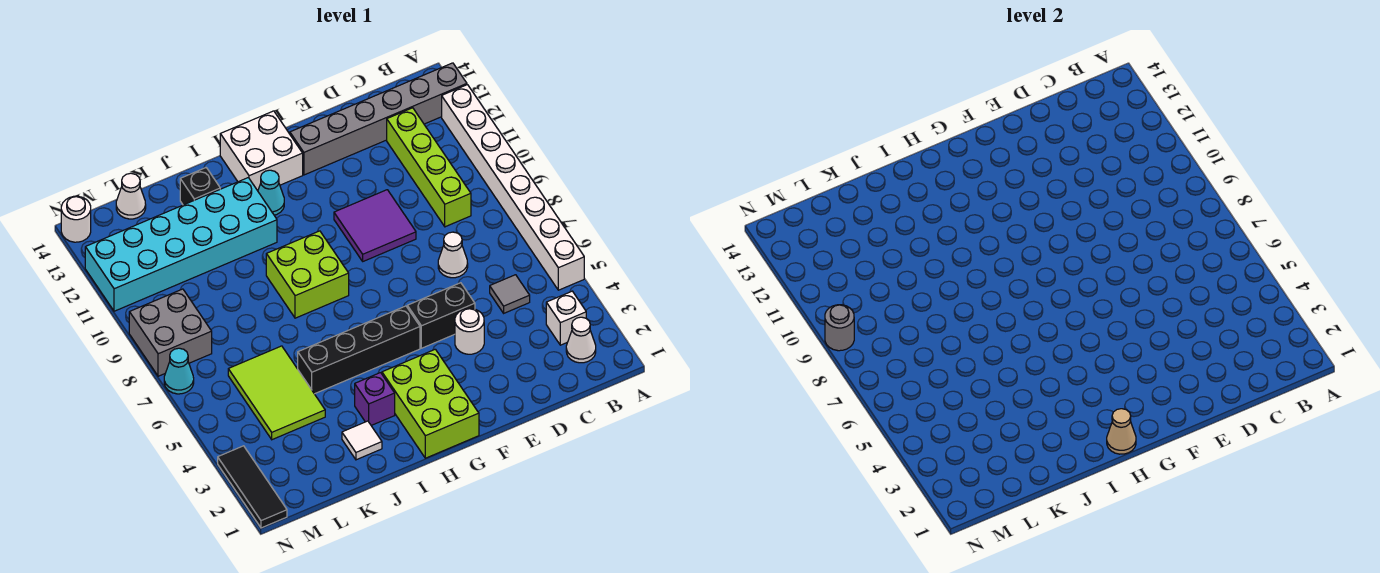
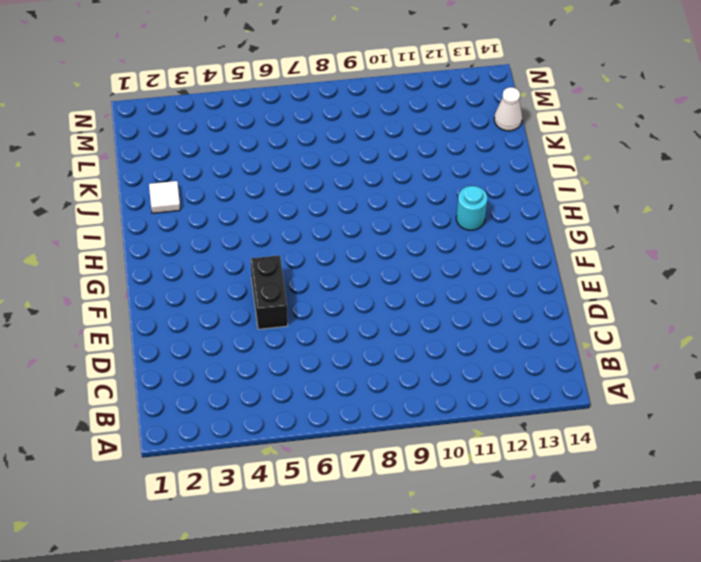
cyan round brick H12 level 1 -> cyan cone H12 level 1
none -> white brick A5:A12 level 1
none -> grey brick A13:F13 level 1
none -> white cone B2 level 1

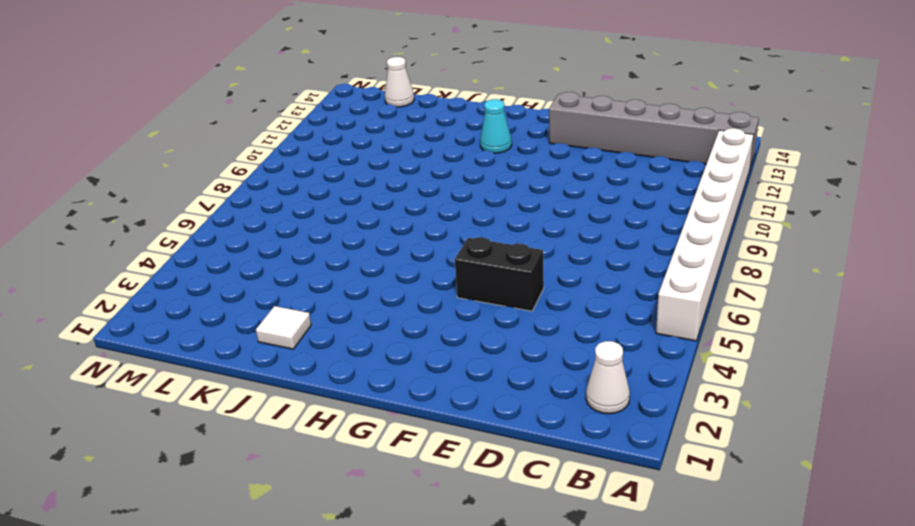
none -> white brick B3 level 1
none -> grey tile C5 level 1
none -> lime brick C9:C12 level 1

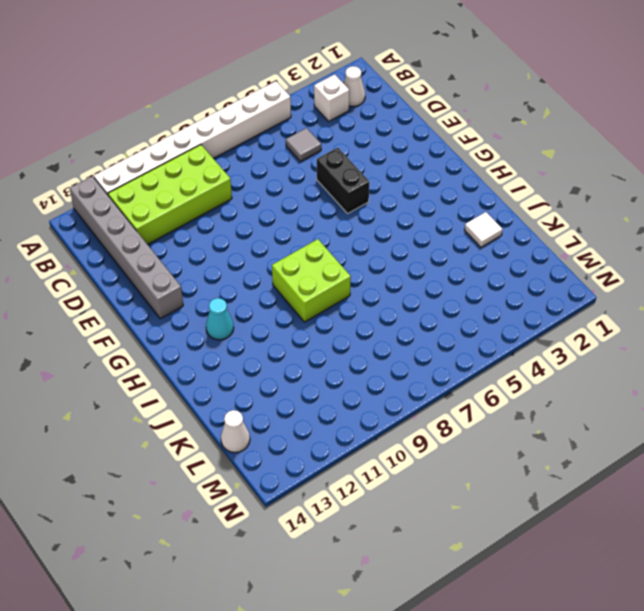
lime brick B9:C12 level 1 -> lime brick C9:C12 level 1
none -> white cone D7 level 1
none -> white round brick E4 level 1
none -> purple tile E9:F10 level 1

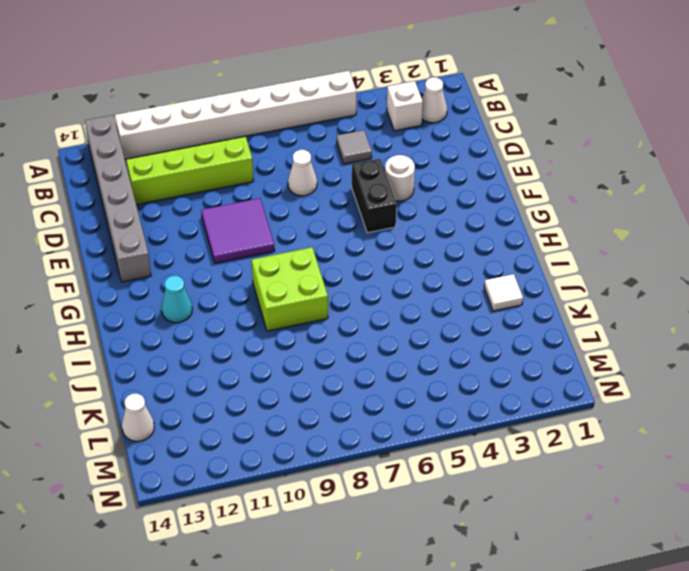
none -> lime brick G1:H3 level 1
none -> black brick G5:J5 level 1
none -> white brick G13:H14 level 1

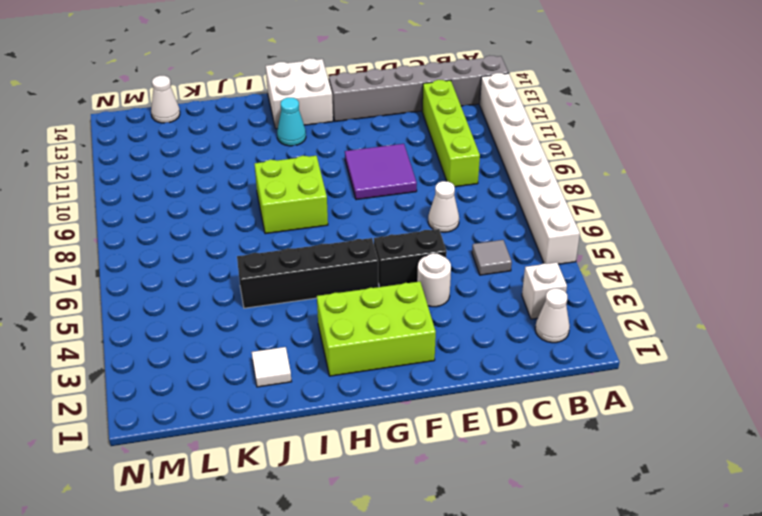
lime brick F2:H3 level 1 -> lime brick G1:H3 level 1
none -> purple brick I3 level 1
none -> cyan brick I11:N12 level 1
none -> black brick J13 level 1

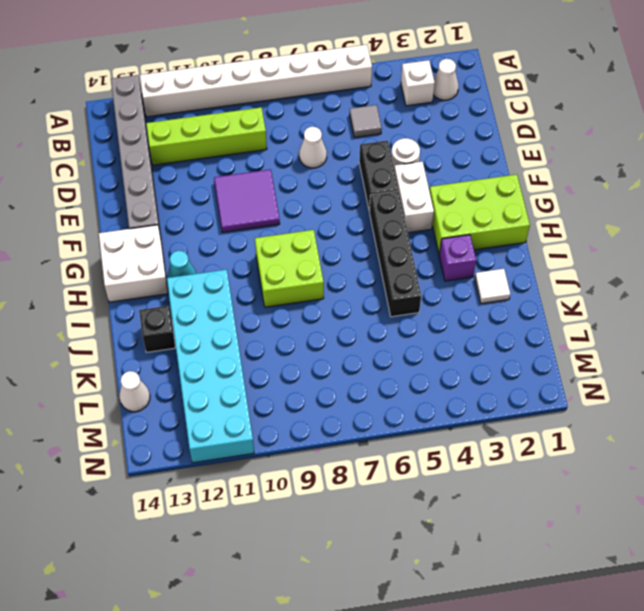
white brick F4:G4 level 1 -> none
none -> lime tile K4:L6 level 1
none -> grey brick M8:N9 level 1
none -> black tile N1:N3 level 1

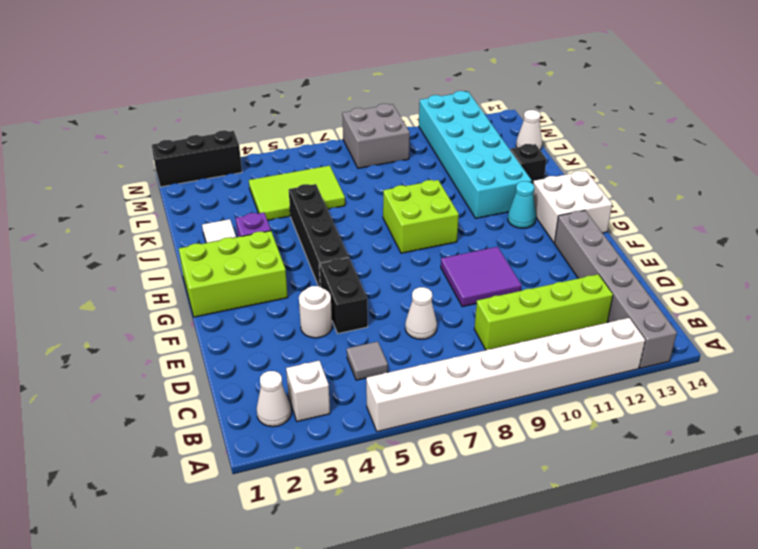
black brick N1:N3 level 1 -> black tile N1:N3 level 1
none -> cyan cone N7 level 1
none -> white round brick N14 level 1
none -> tan cone H1 level 2

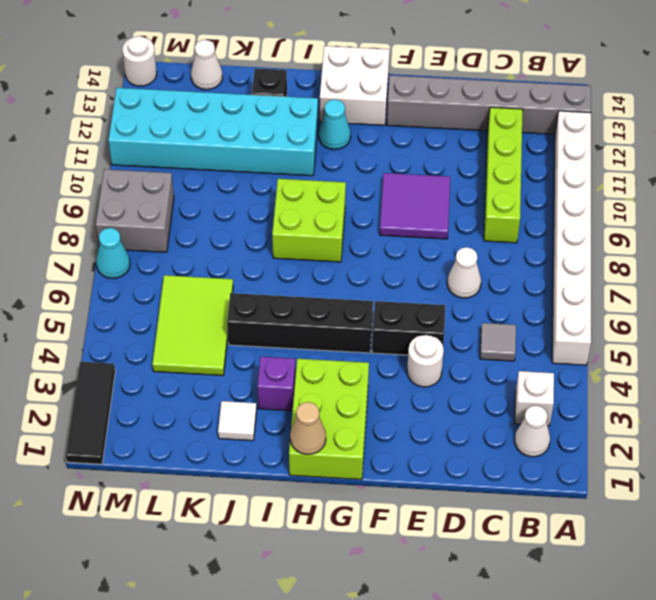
none -> grey round brick N9 level 2

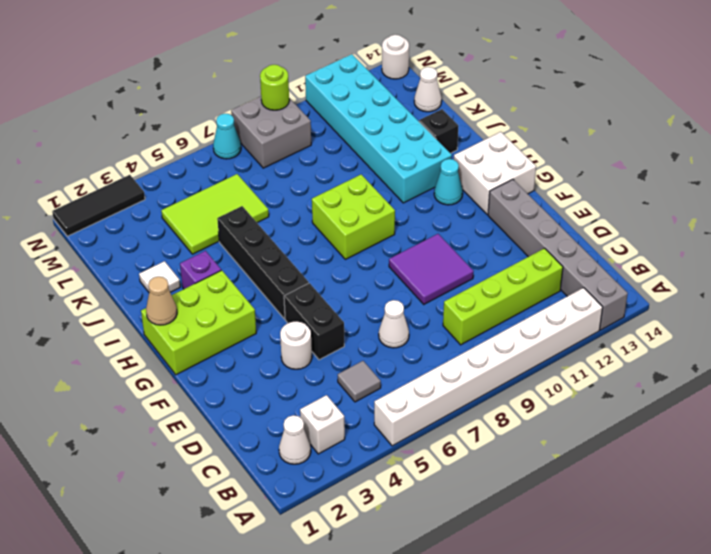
lime round brick N9 level 2 -> grey round brick N9 level 2

